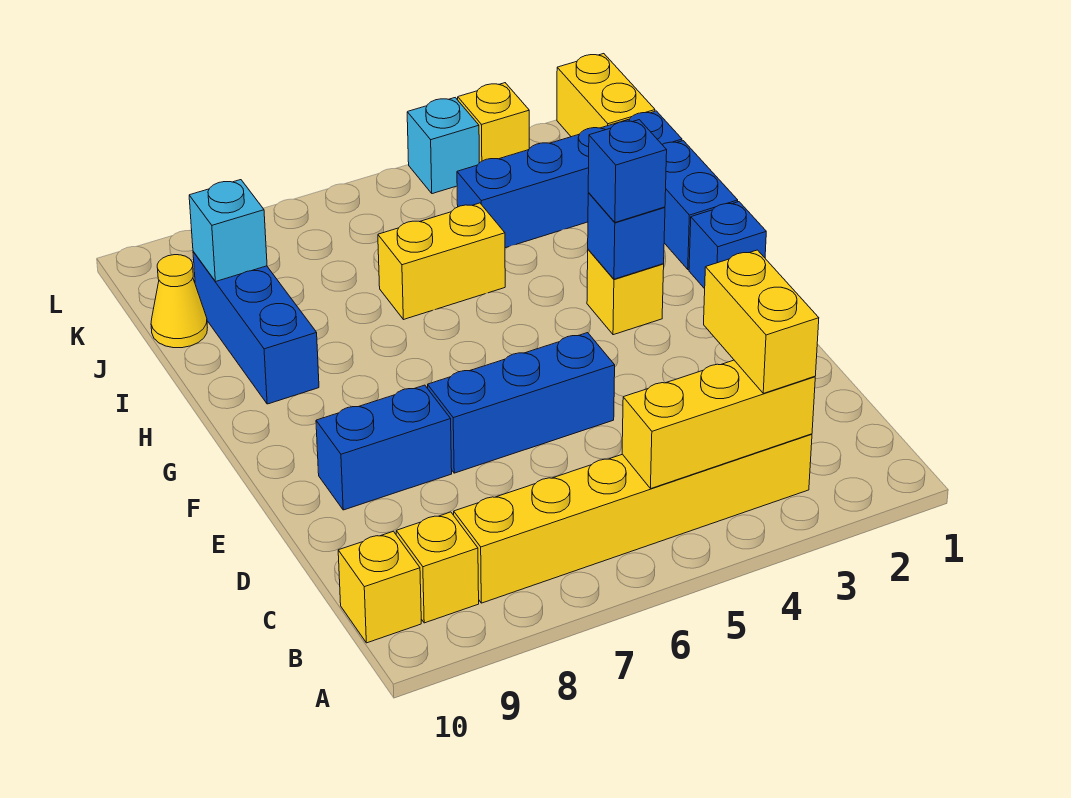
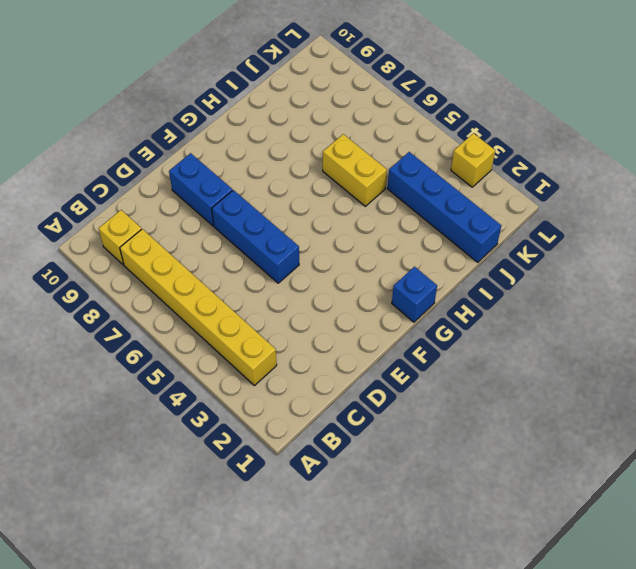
none -> yellow brick B10 level 1
none -> yellow brick G3 level 1
none -> blue brick H1:I1 level 1

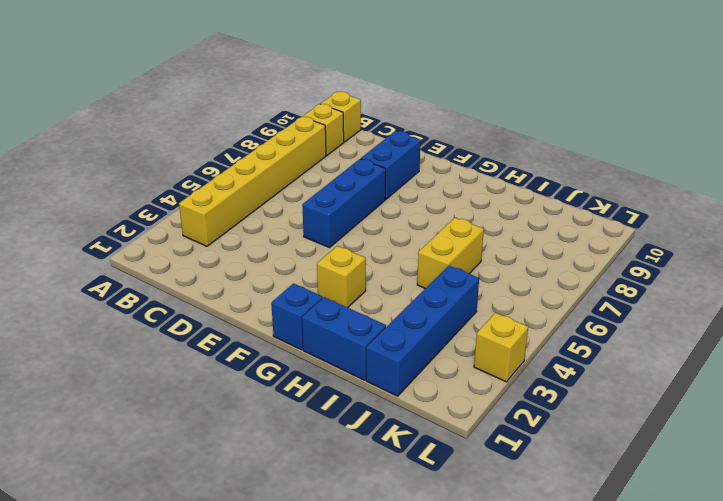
none -> blue brick H9:J9 level 1
none -> yellow cone J10 level 1
none -> yellow brick K1:L1 level 1

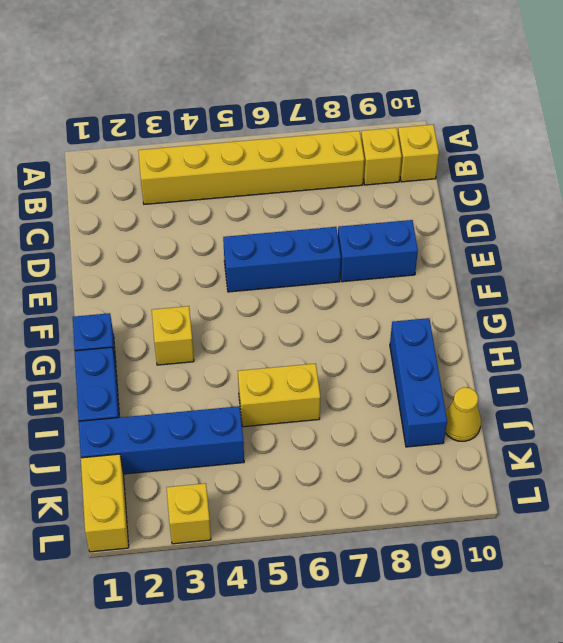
none -> cyan brick L4 level 1
none -> yellow brick B3:B5 level 2
none -> blue brick G3 level 2

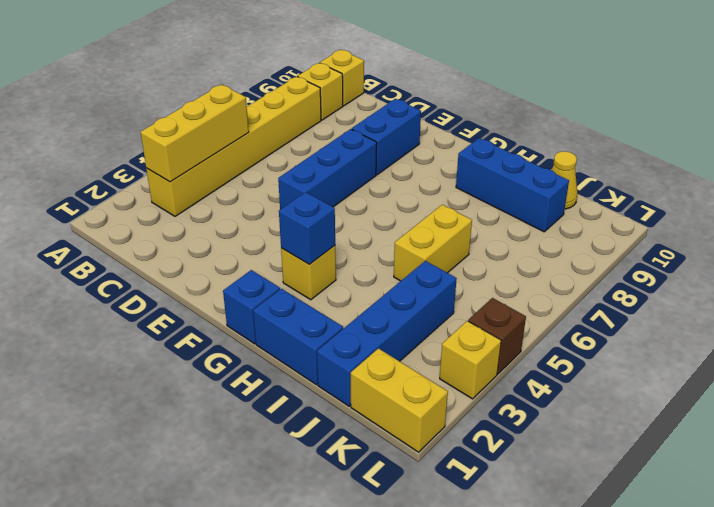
brown brick L4 level 1 -> cyan brick L4 level 1
none -> cyan brick J9 level 2
none -> yellow brick B3:C3 level 3
none -> blue brick G3 level 3

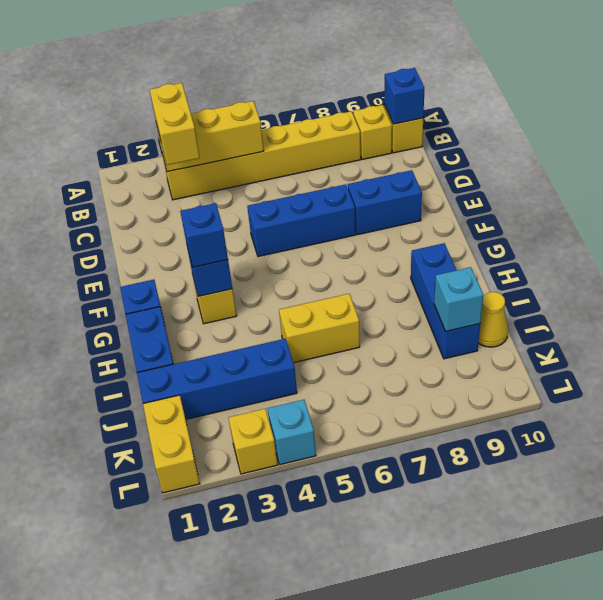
blue brick B10 level 2 -> none

